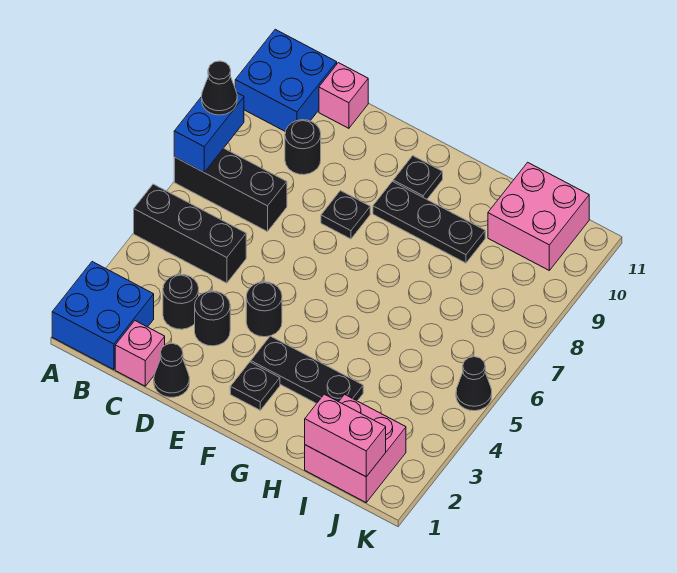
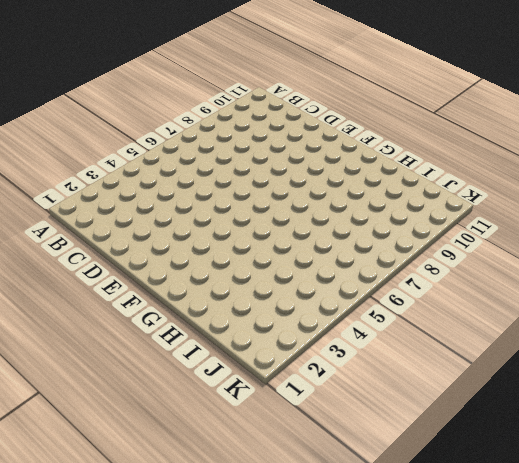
none -> blue brick A1:B2 level 1
none -> black brick A5:C5 level 1
none -> black brick A7:C7 level 1

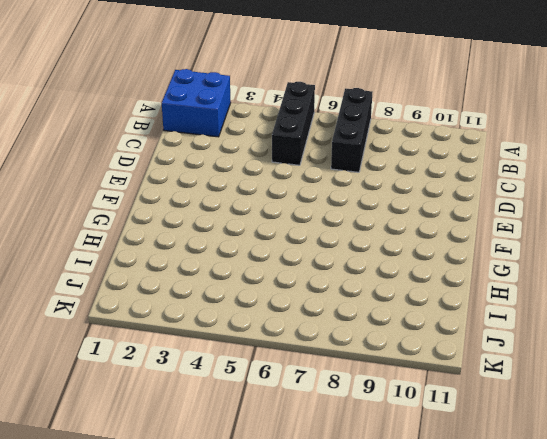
none -> blue brick A10:B11 level 1
none -> pink brick C1 level 1
none -> black round brick C3 level 1

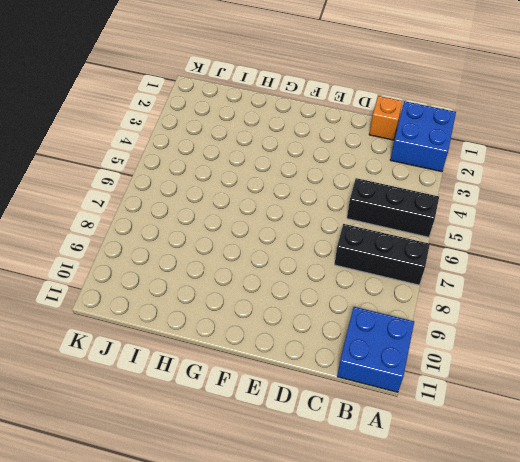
orange brick C1 level 1 -> pink brick C1 level 1
none -> black round brick C3 level 1
none -> black round brick C9 level 1
none -> pink brick C11 level 1

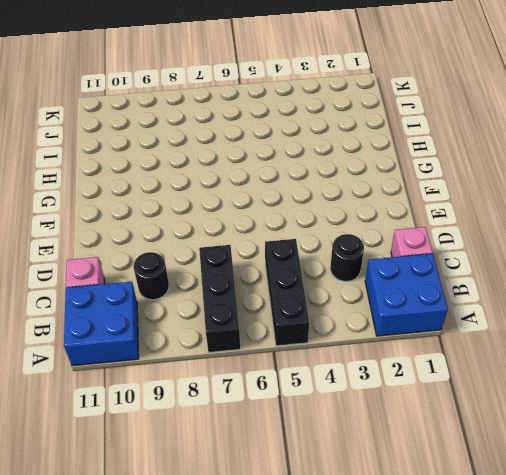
none -> black cone D1 level 1
none -> black round brick D3 level 1
none -> black round brick E4 level 1

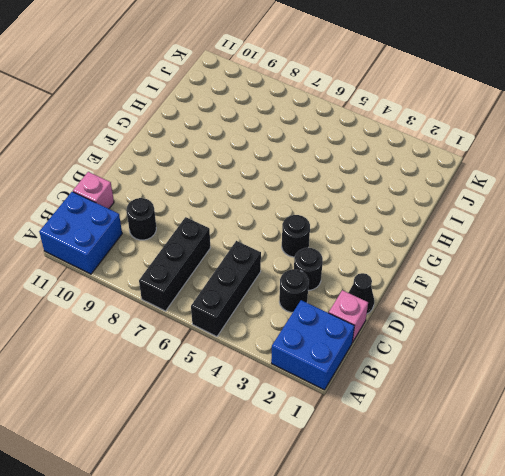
none -> black plate E8 level 1
none -> black plate F2 level 1
none -> black plate F3:H3 level 1

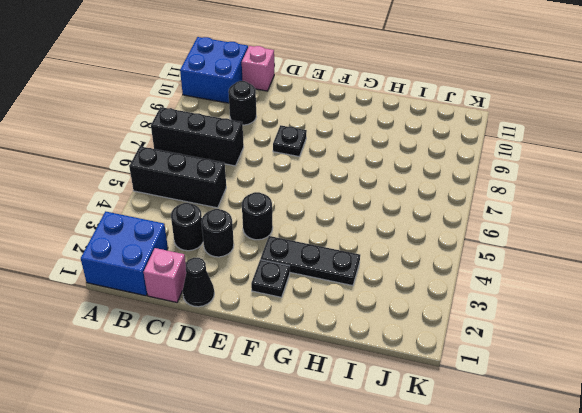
none -> black plate F9:H9 level 1
none -> black plate F10 level 1
none -> pink brick I1:J2 level 1

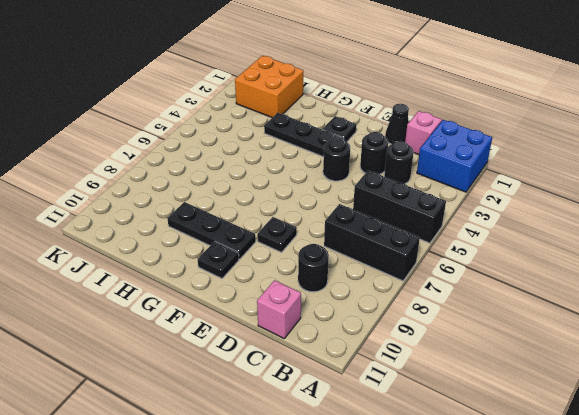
orange brick I1:J2 level 1 -> pink brick I1:J2 level 1
none -> blue brick A10:B11 level 1
none -> pink brick I10:J11 level 1
none -> black cone K5 level 1

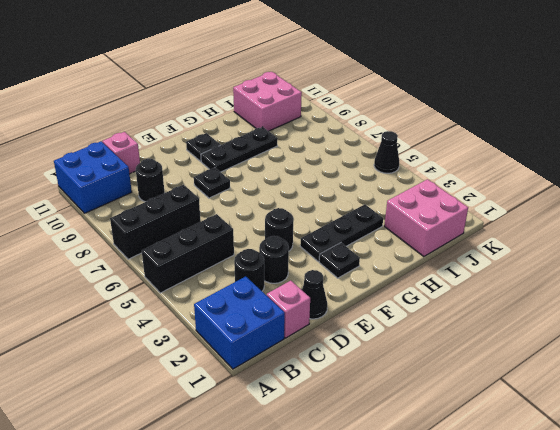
none -> blue brick A7:A8 level 2
none -> pink brick I1:J1 level 2
none -> black cone A8 level 3

